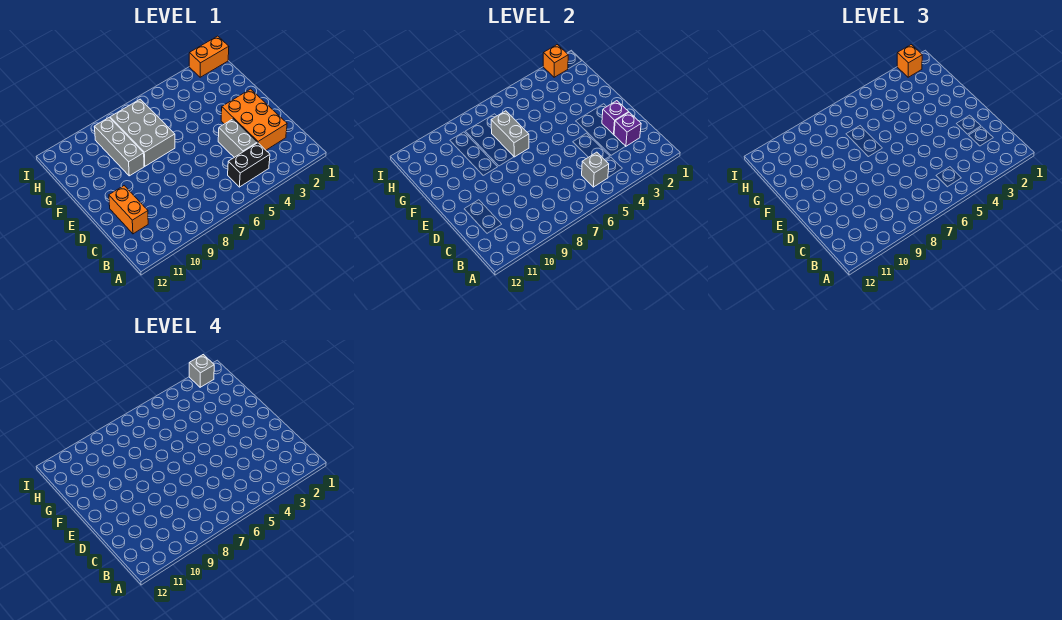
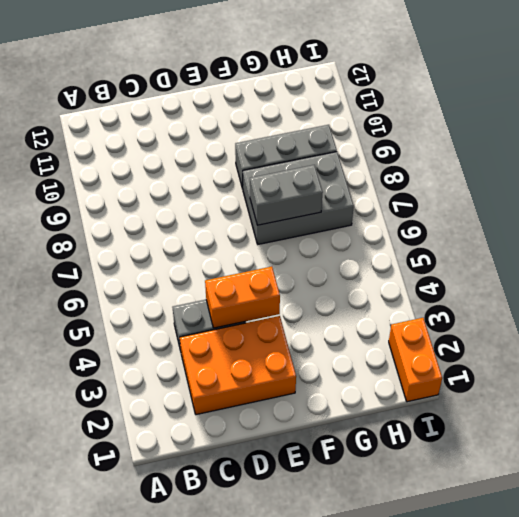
orange brick D4:E4 level 2 -> orange brick C11:D11 level 1
none -> black brick B4:B5 level 1
none -> grey brick B5 level 2
none -> purple brick C2 level 2

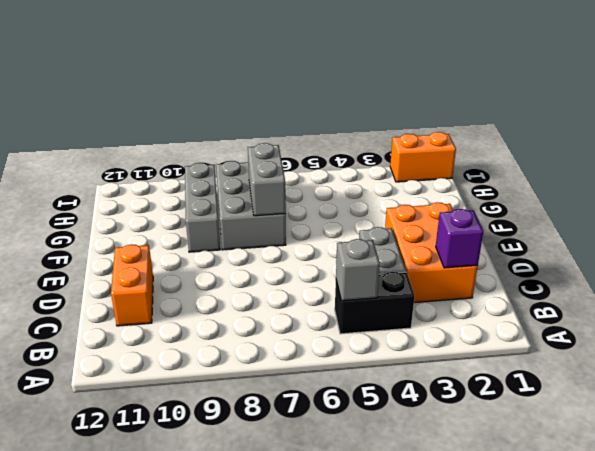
none -> purple brick D2 level 2
none -> orange brick I2 level 2
none -> orange brick I2 level 3

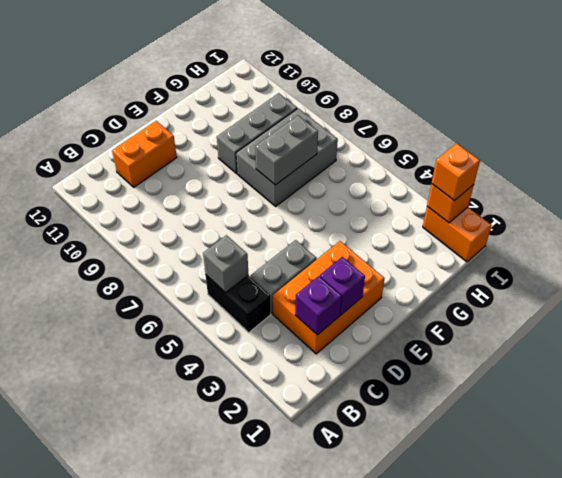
none -> grey brick I2 level 4

